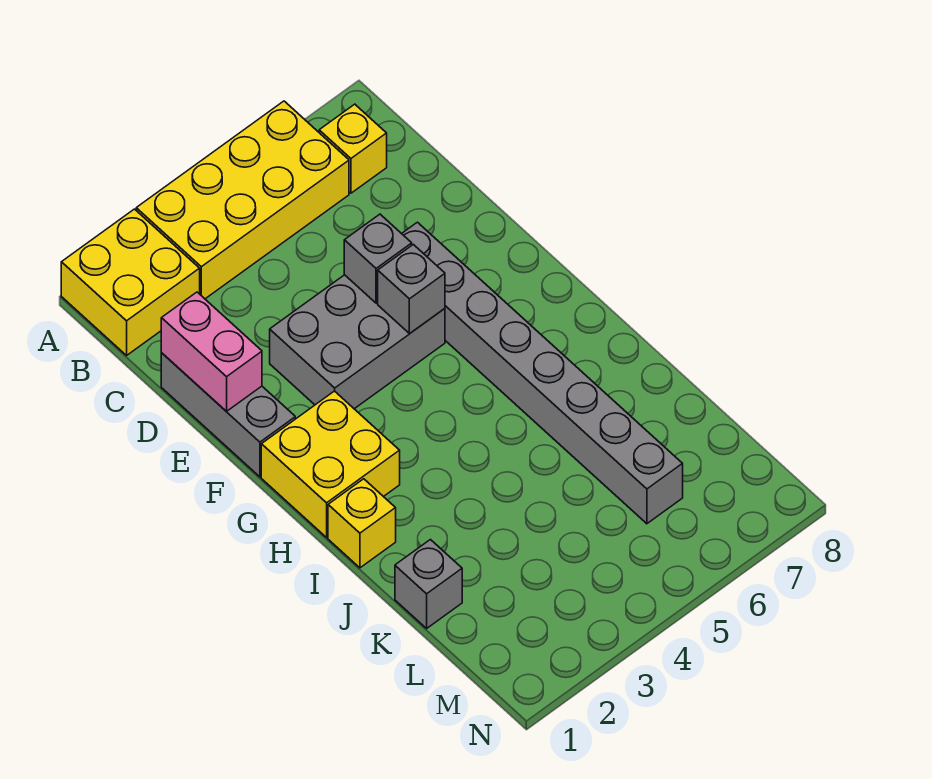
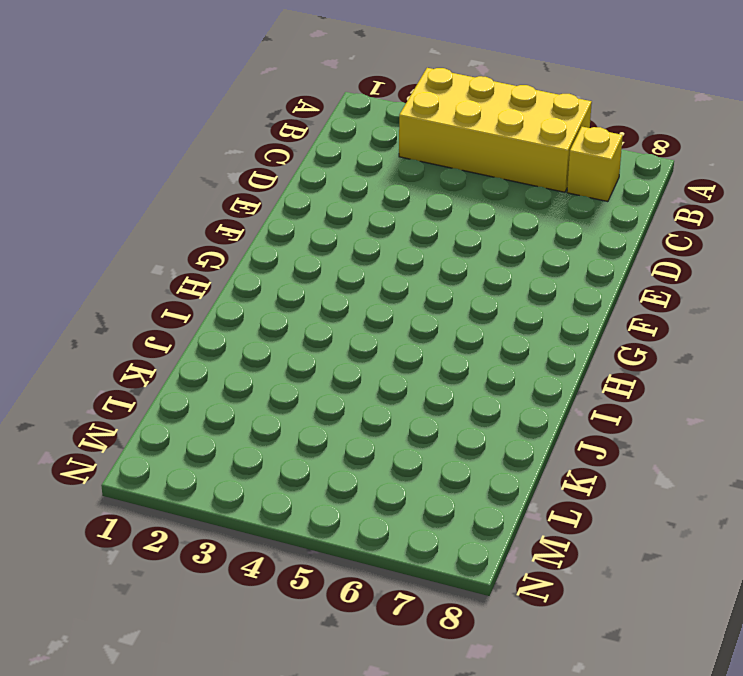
none -> yellow brick A1:B2 level 1
none -> grey brick D1:F1 level 1
none -> grey brick E3:F5 level 1

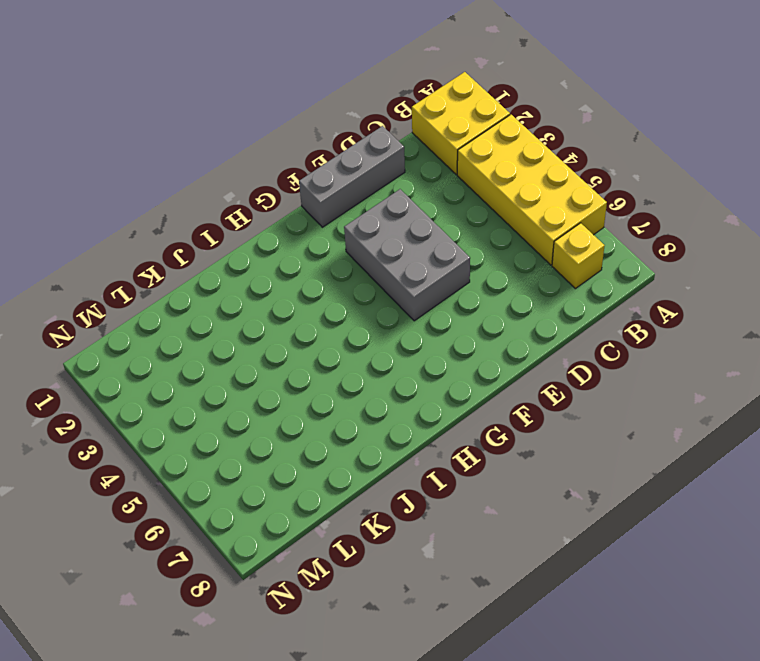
none -> grey brick E6:L6 level 1
none -> yellow brick G1:H2 level 1
none -> yellow brick I1 level 1

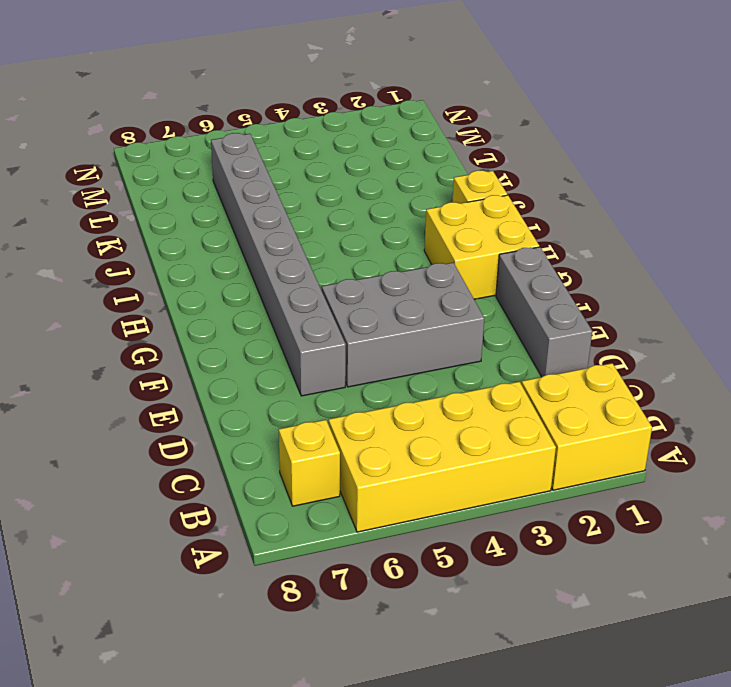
none -> grey brick K1 level 1
none -> pink brick D1:E1 level 2
none -> grey brick E5 level 2

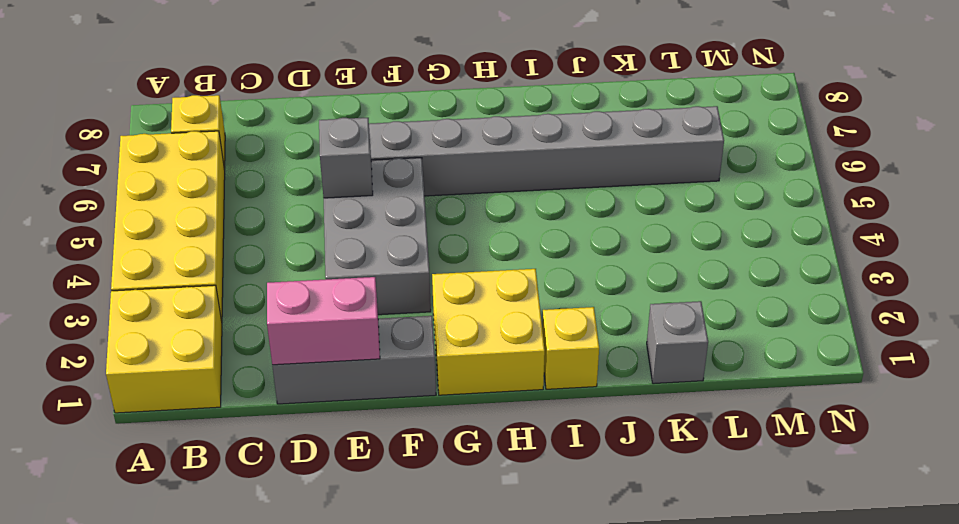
none -> grey brick F5 level 2

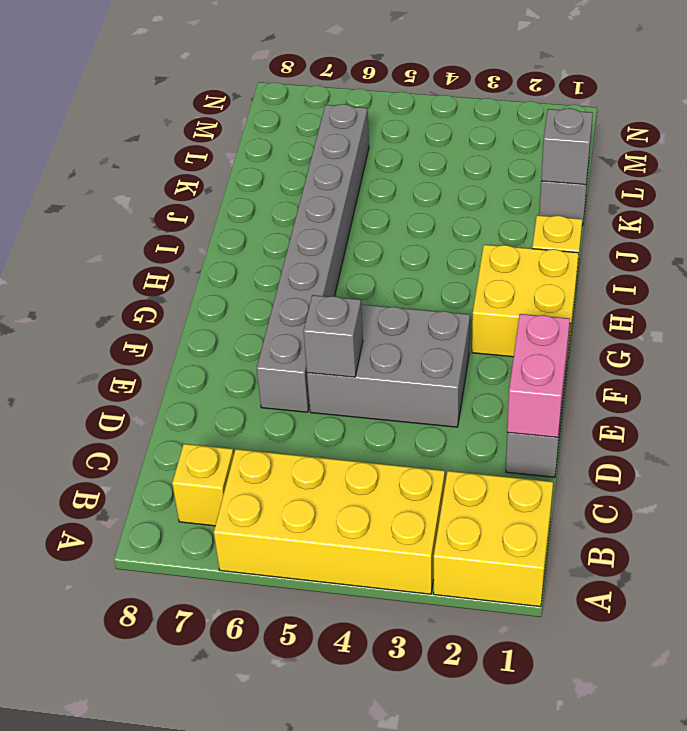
grey brick K1 level 2 -> grey brick F5 level 2

